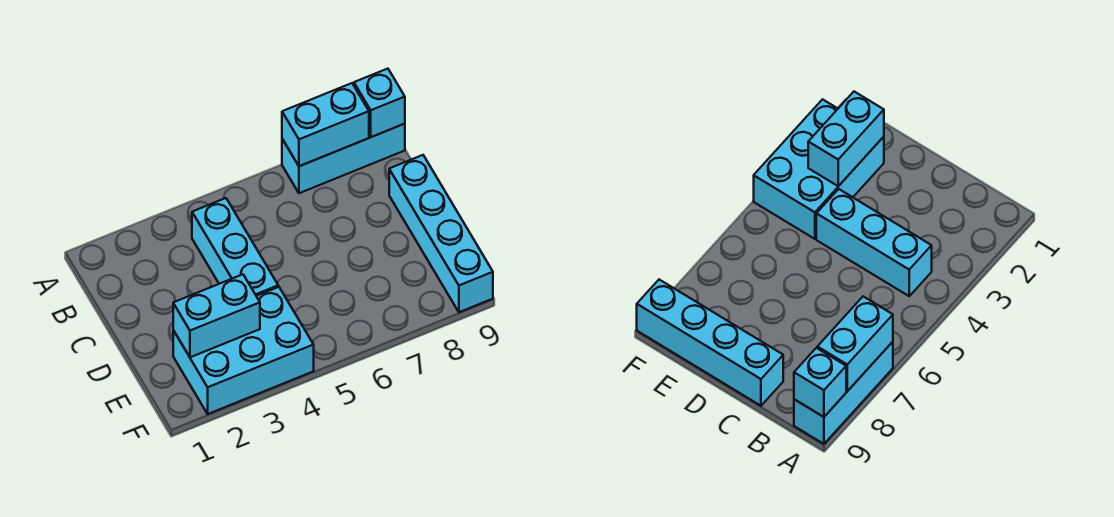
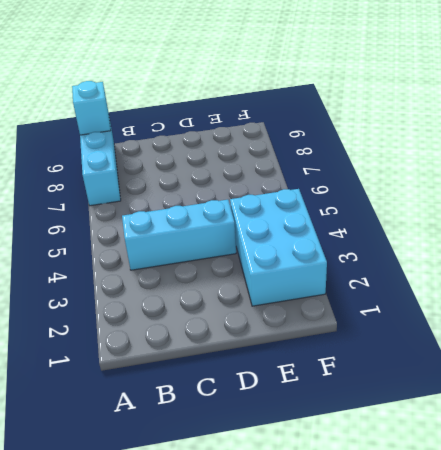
none -> cyan brick C9:F9 level 1
none -> cyan brick A7:A8 level 2

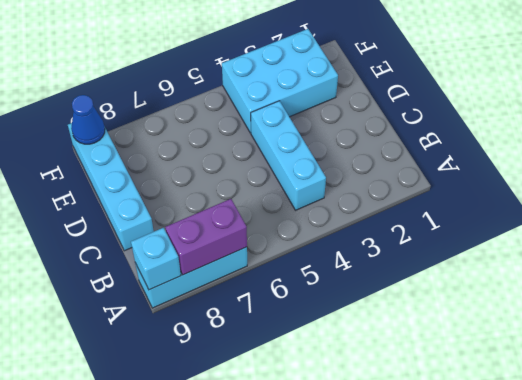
purple brick A7:A8 level 2 -> cyan brick A7:A8 level 2
blue cone F9 level 2 -> none
none -> cyan brick E2:E3 level 2

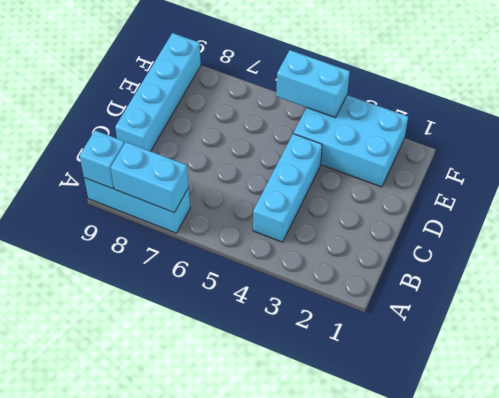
cyan brick F4:F5 level 2 -> cyan brick E2:E3 level 2

